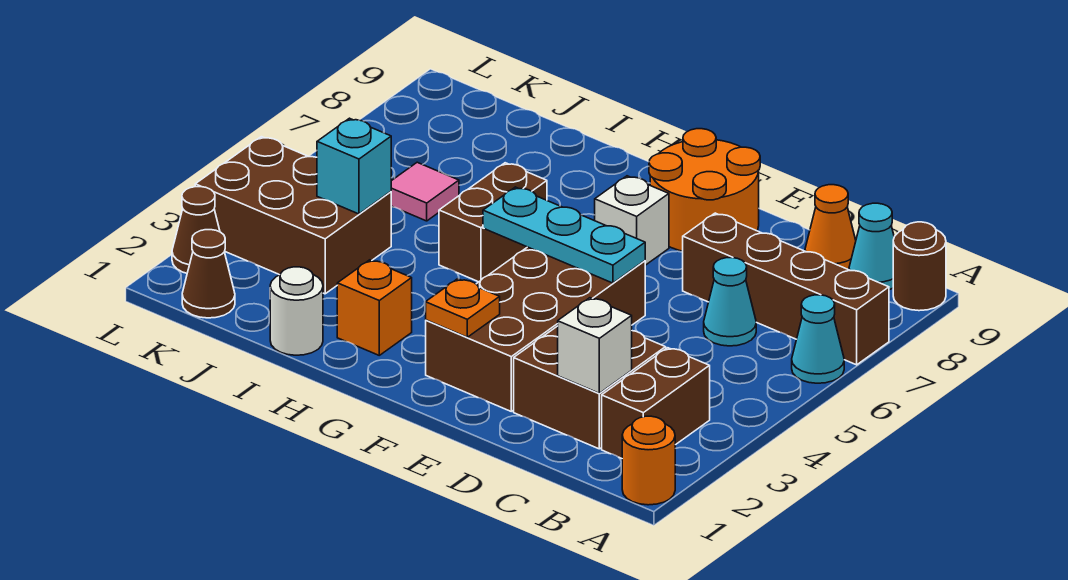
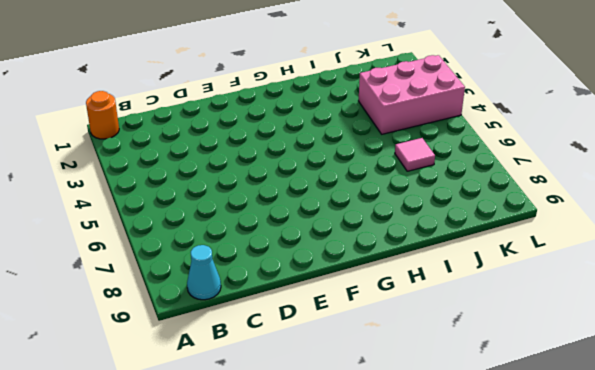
pink brick J3:L4 level 1 -> brown brick J3:L4 level 1
none -> cyan cone A6 level 1
none -> brown brick A7:D7 level 1
none -> brown round brick A9 level 1

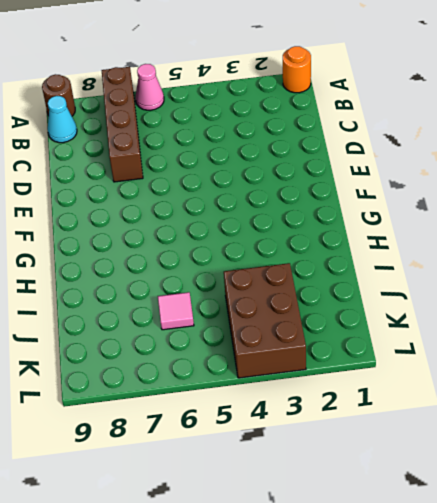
pink cone A6 level 1 -> cyan cone A6 level 1
none -> brown brick B2:B3 level 1
none -> brown brick C2:D3 level 1
none -> cyan cone C6 level 1

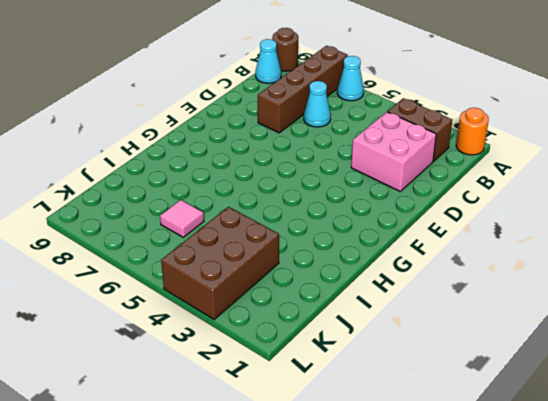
pink brick C2:D3 level 1 -> brown brick C2:D3 level 1
none -> orange cone C9 level 1
none -> brown brick E2:F5 level 1
none -> orange round brick E8:F9 level 1

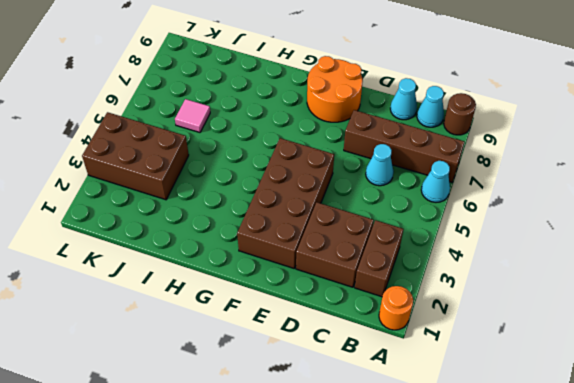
cyan cone C9 level 1 -> orange cone C9 level 1
none -> white brick F7 level 1
none -> orange brick H2 level 1
none -> brown brick H5:H6 level 1

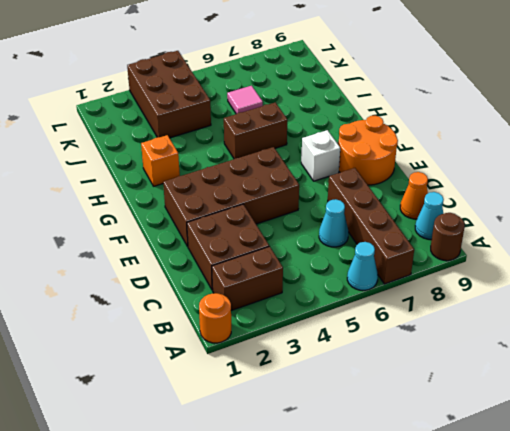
none -> white round brick I1 level 1
none -> brown cone K1 level 1
none -> brown cone L2 level 1

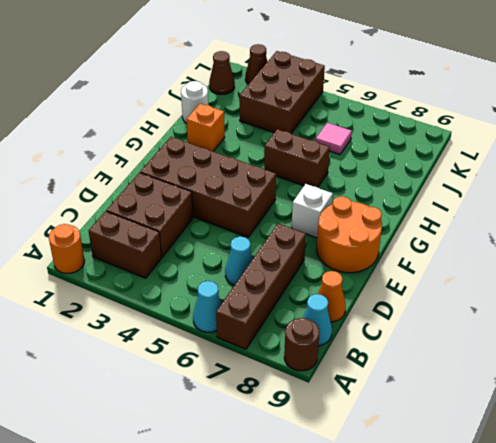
none -> white brick C2 level 2
none -> cyan plate E5:G5 level 2
none -> orange plate F2 level 2

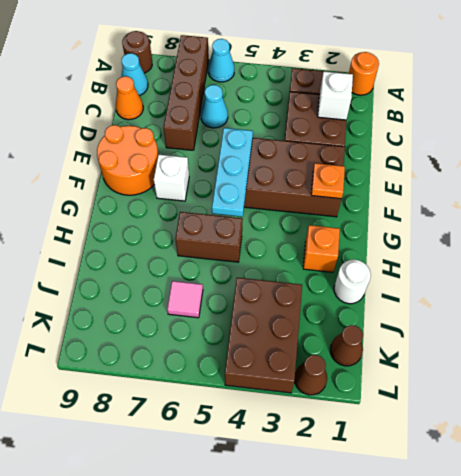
none -> cyan brick J4 level 2

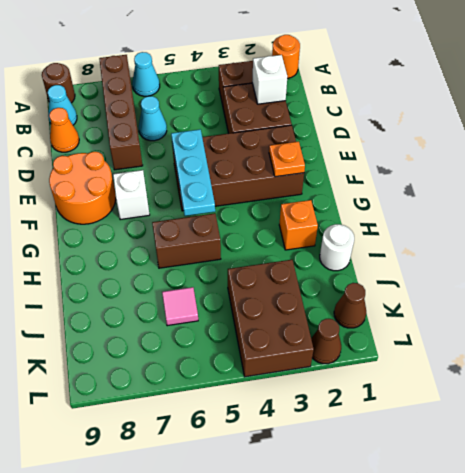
none -> cyan brick J4 level 2

